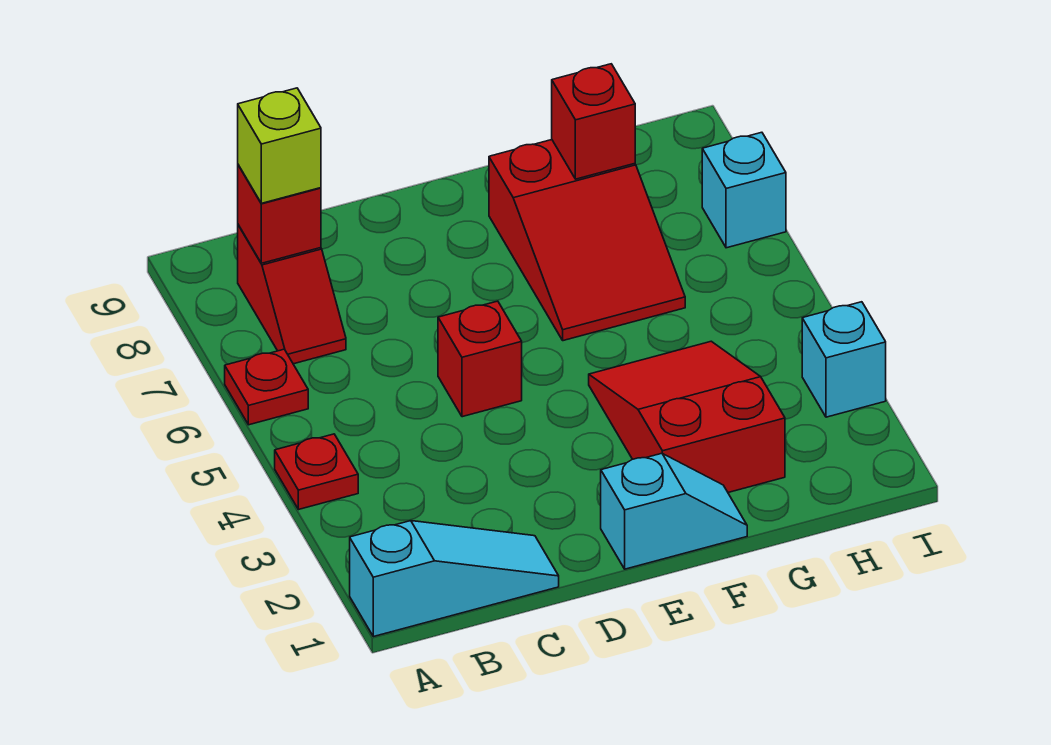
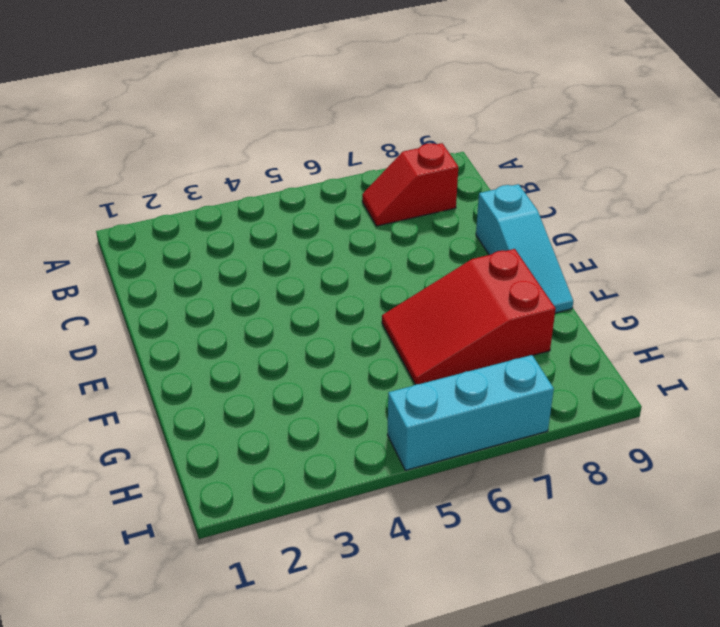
cyan slope D9:F9 level 1 top D -> cyan slope A1:C1 level 1 top A
cyan brick I5:I7 level 1 -> cyan brick I7 level 1
none -> red plate A4 level 1
none -> red plate A6 level 1
none -> red brick D5 level 1

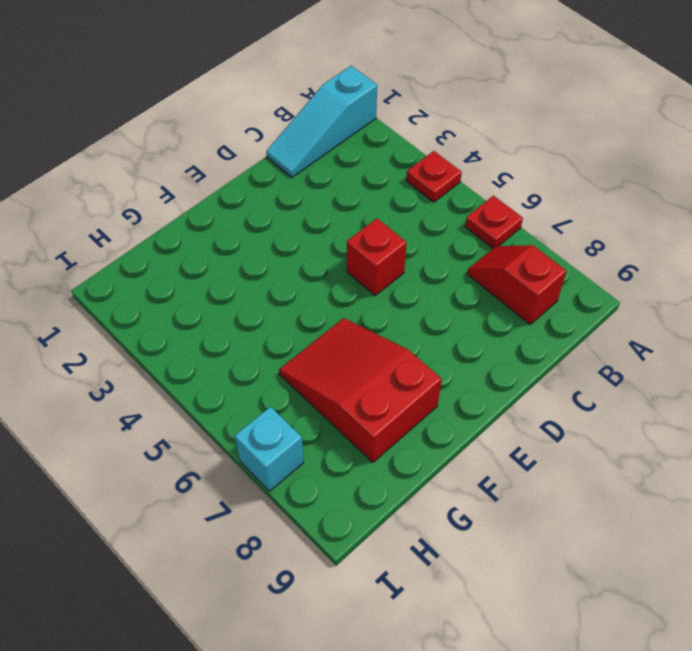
none -> cyan slope E1:F1 level 1 top E
none -> red slope F2:G4 level 1 top 2
none -> cyan brick I3 level 1

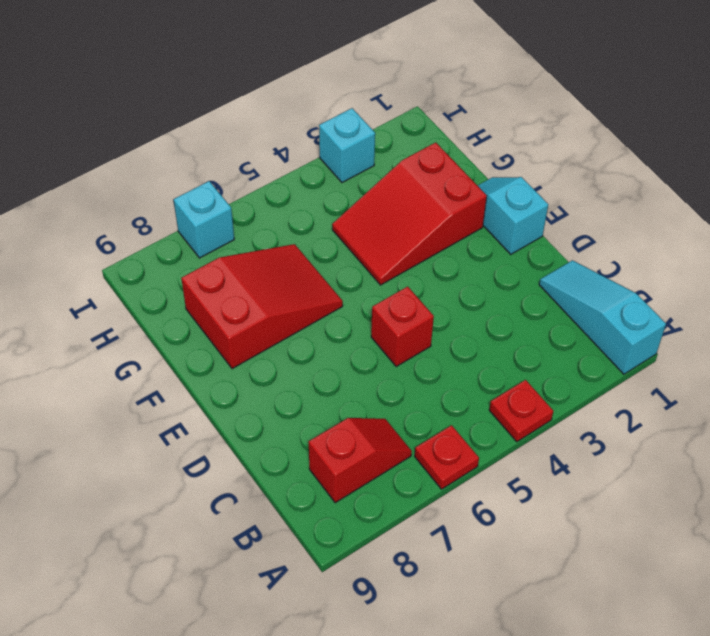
none -> red brick B8 level 2
none -> red brick G8 level 2
none -> lime brick B8 level 3

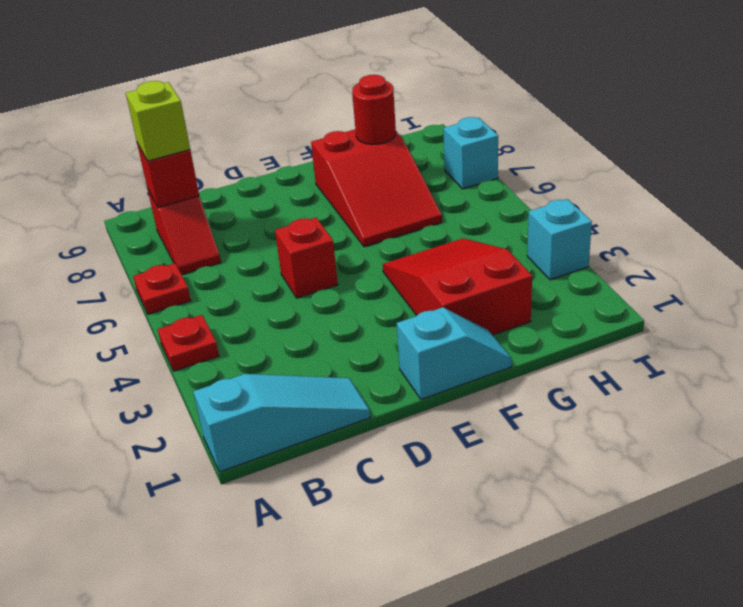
red round brick G8 level 2 -> red brick G8 level 2

